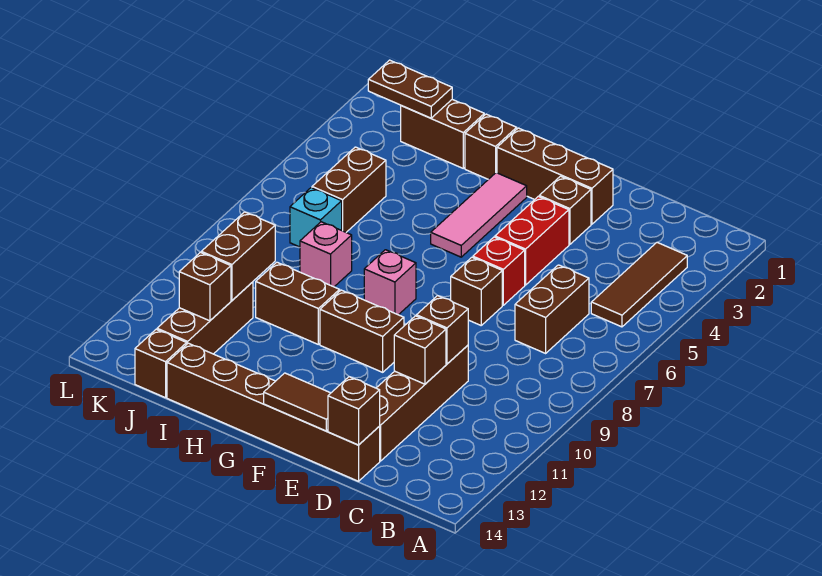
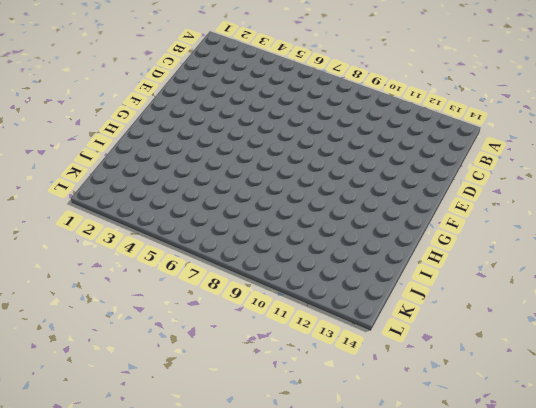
none -> brown tile B3:B5 level 1
none -> brown brick C6:C7 level 1
none -> brown brick D10:D13 level 1

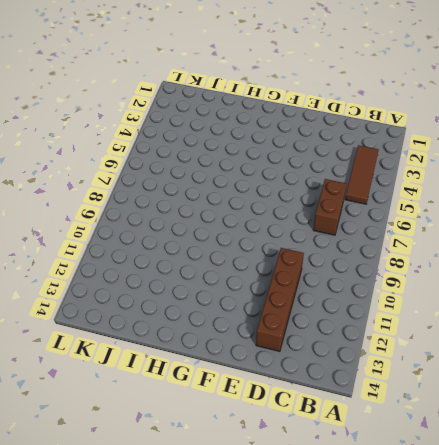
none -> brown brick D14:I14 level 1
none -> brown brick E2:G2 level 1
none -> brown brick E3 level 1

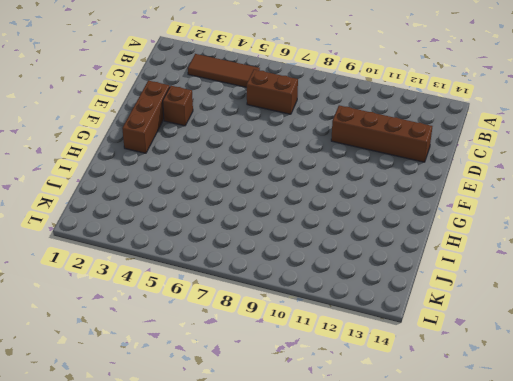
none -> brown brick D14:I14 level 1
none -> red brick E4:E5 level 1
none -> red brick E6 level 1

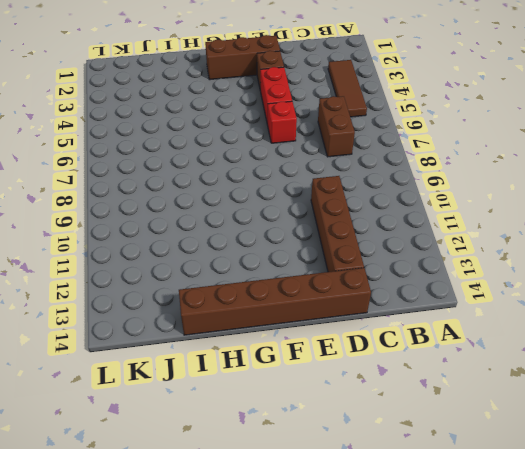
none -> brown brick E7 level 1
none -> brown brick F10:G10 level 1
none -> pink tile G3:G5 level 1

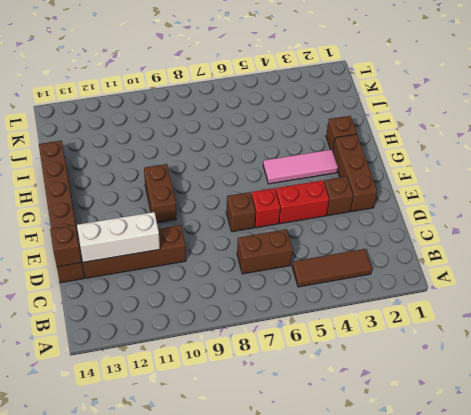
white brick D11:D13 level 2 -> brown brick D11 level 2
none -> pink brick G8 level 1
none -> brown brick H10:I10 level 1
none -> brown brick I2:J2 level 1

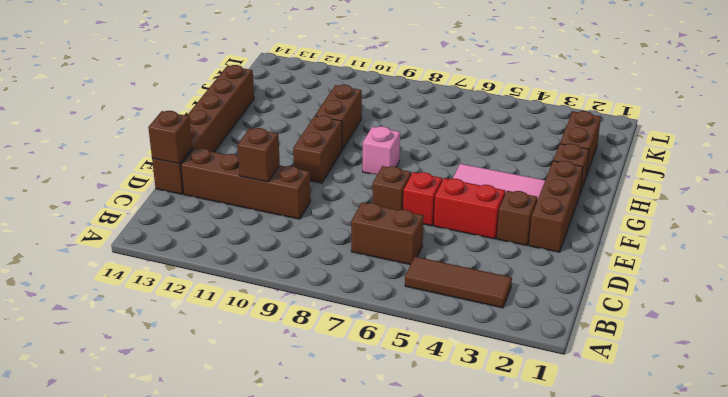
none -> pink brick I8 level 1
none -> brown brick J5:J6 level 1
none -> cyan brick J7 level 1

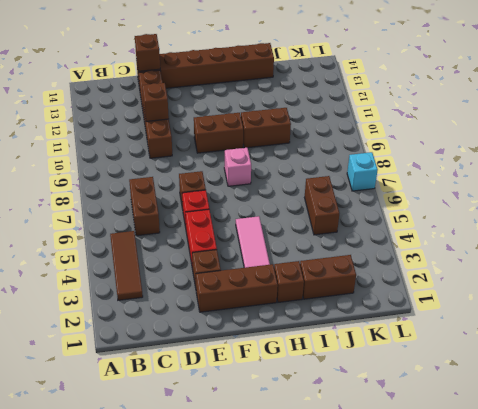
cyan brick L7 level 1 -> cyan brick J7 level 1
none -> pink brick I8 level 1
none -> brown brick J11:J13 level 1
none -> brown brick J14 level 1

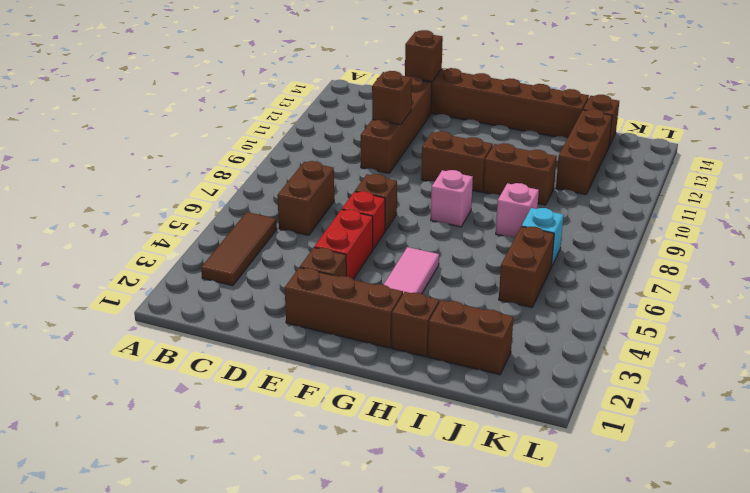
none -> brown brick D10 level 2
none -> brown tile E14:F14 level 2
none -> brown plate J2:K2 level 2

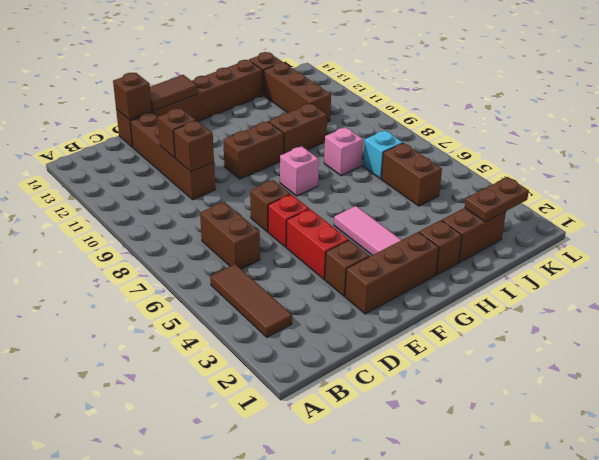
none -> brown brick J10:J11 level 2
none -> brown brick J12 level 2

